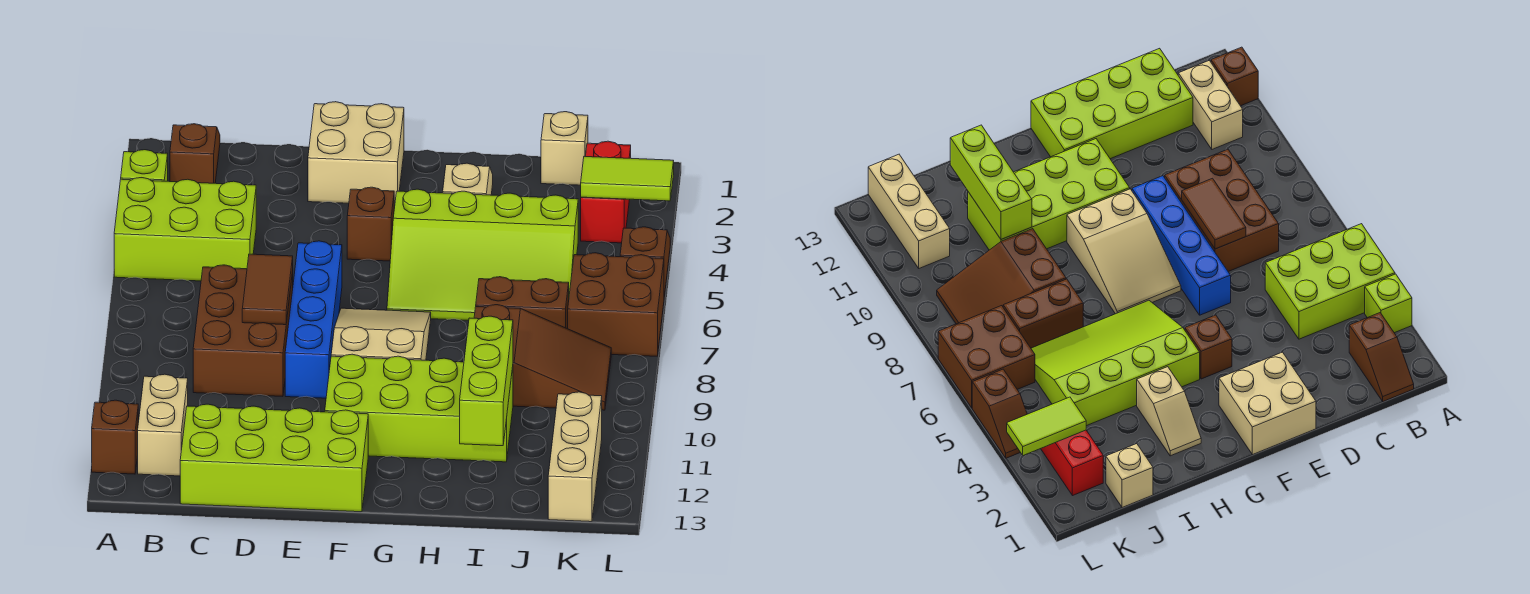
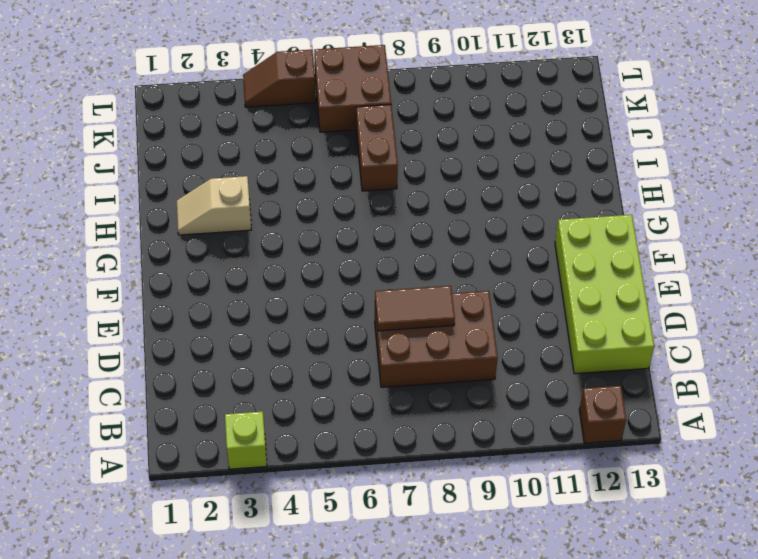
none -> lime brick A4:C5 level 1
none -> brown slope B1:B2 level 1 top 2
none -> tan brick B11:B12 level 1

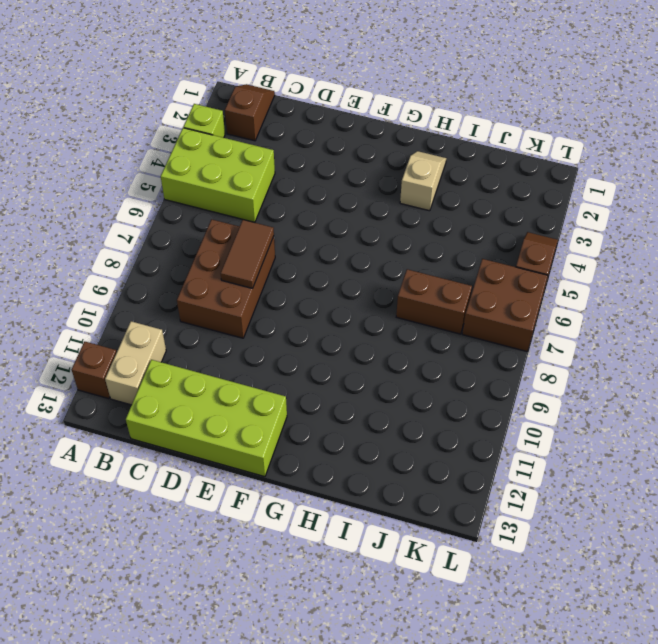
none -> tan brick E1:F2 level 1
none -> blue brick E6:E9 level 1
none -> brown brick F4 level 1

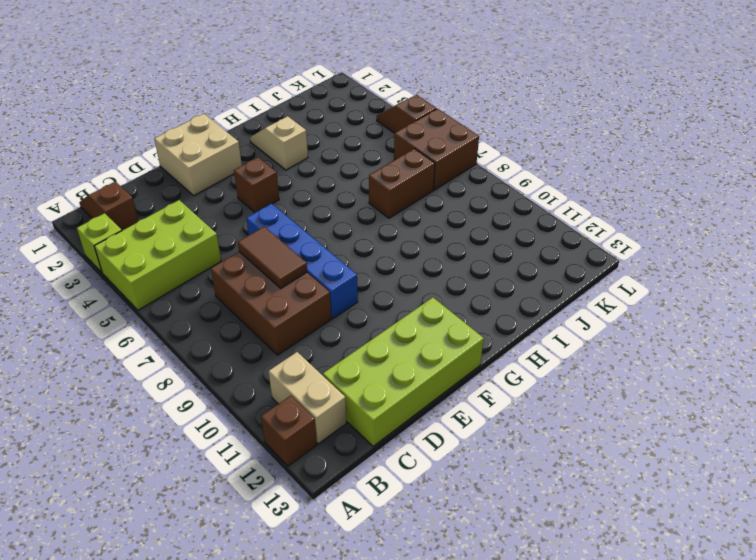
none -> tan slope F7:G9 level 1 top 9
none -> lime brick F10:I11 level 1
none -> lime slope G4:J6 level 1 top 4

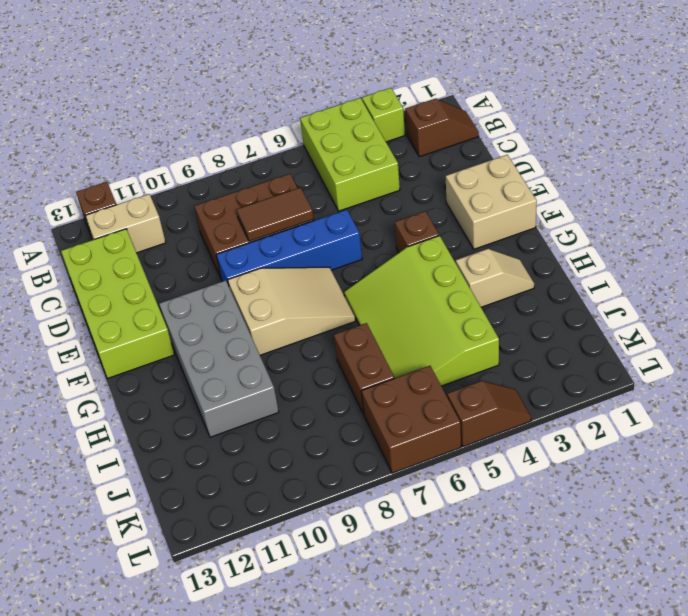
grey brick F10:I11 level 1 -> lime brick F10:I11 level 1
none -> brown slope I8:K9 level 1 top I
none -> tan brick J1 level 1
none -> red brick K2:K3 level 1

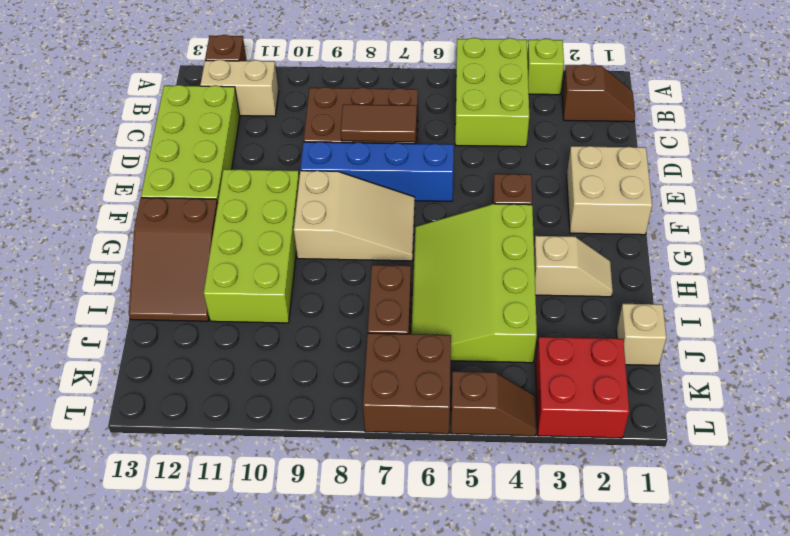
brown slope G12:I13 level 1 top G -> brown slope I8:K9 level 1 top I
red brick K2:L3 level 1 -> red brick K2:K3 level 1
none -> tan brick K11:K13 level 1
none -> lime brick I10:I12 level 2
none -> lime tile K3:L3 level 2

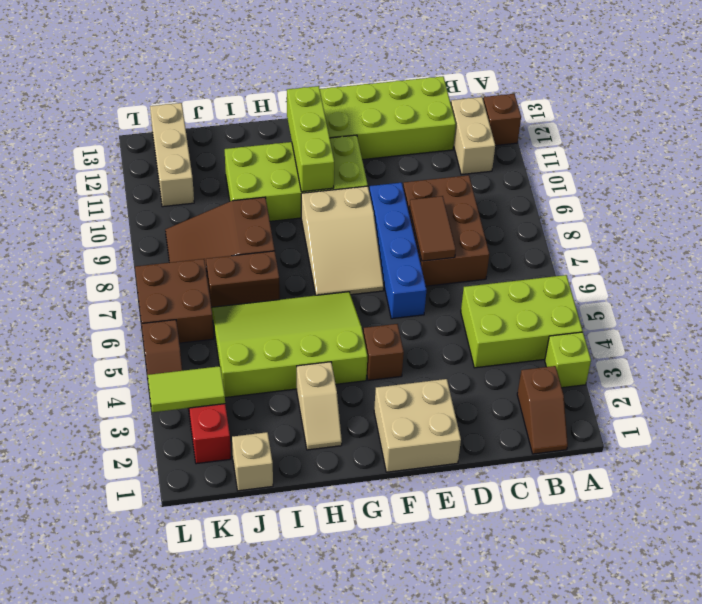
lime brick G10:G12 level 2 -> lime brick I10:I12 level 2

